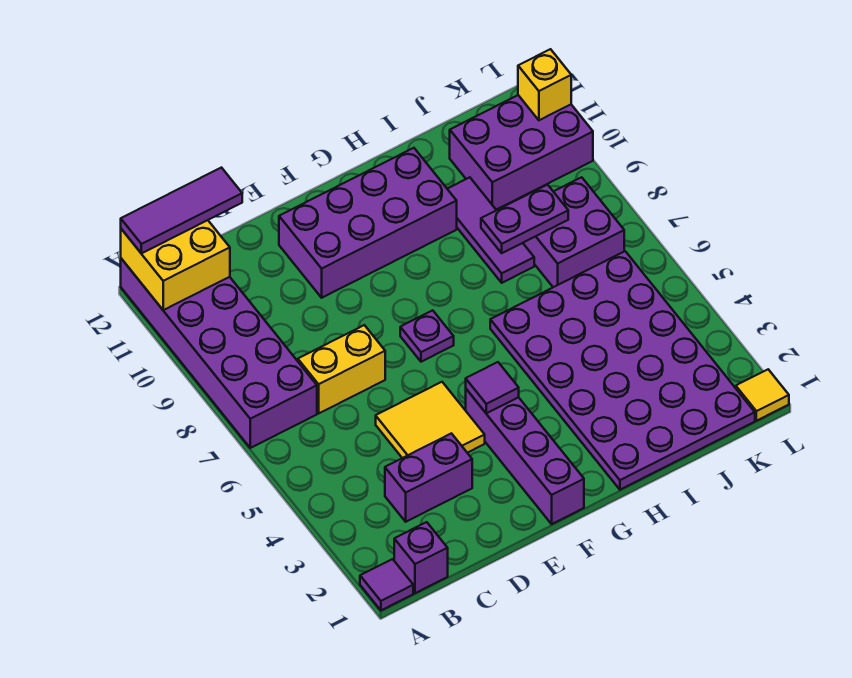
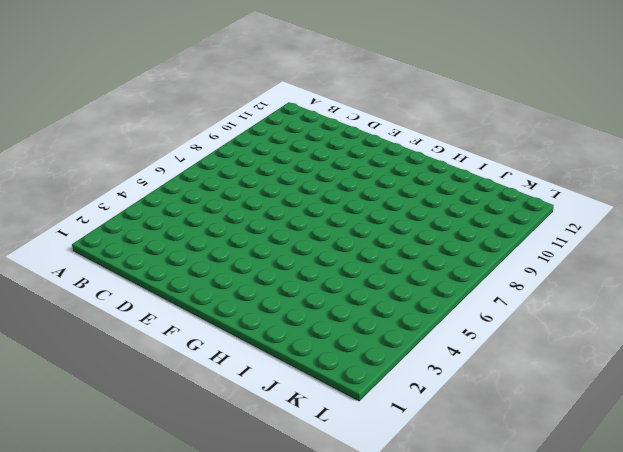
none -> purple tile A1 level 1
none -> purple brick A7:B12 level 1
none -> purple brick B1 level 1

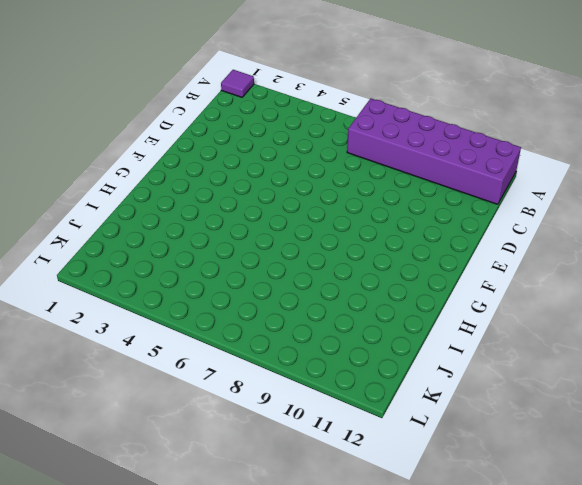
none -> purple brick B1 level 1
none -> purple brick C3:D3 level 1
none -> yellow brick C7:D7 level 1

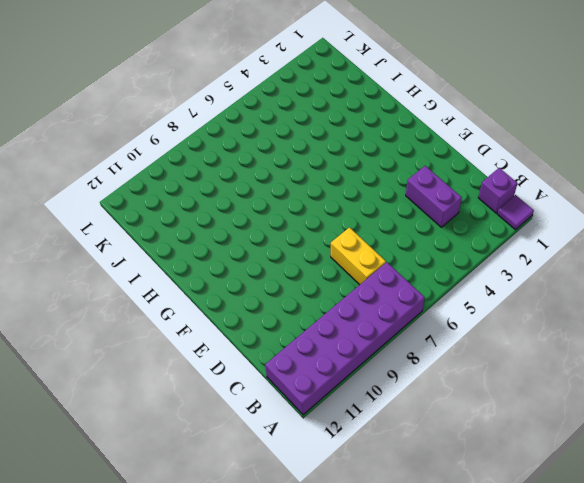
none -> yellow tile D4:E5 level 1
none -> purple brick E10:H11 level 1
none -> purple brick F1:F4 level 1

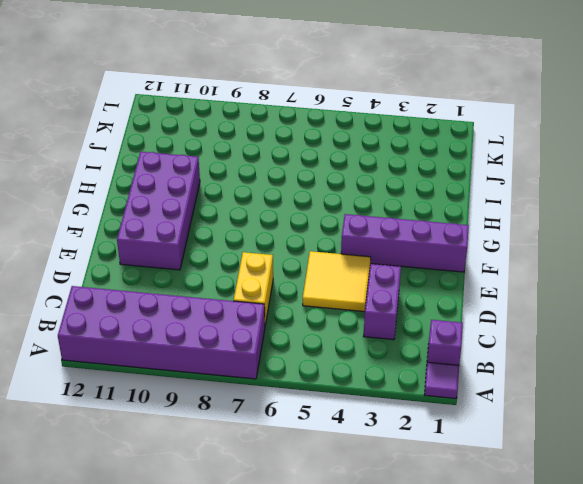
none -> purple plate F7 level 1
none -> purple plate H1:K6 level 1
none -> purple tile I8:I10 level 1

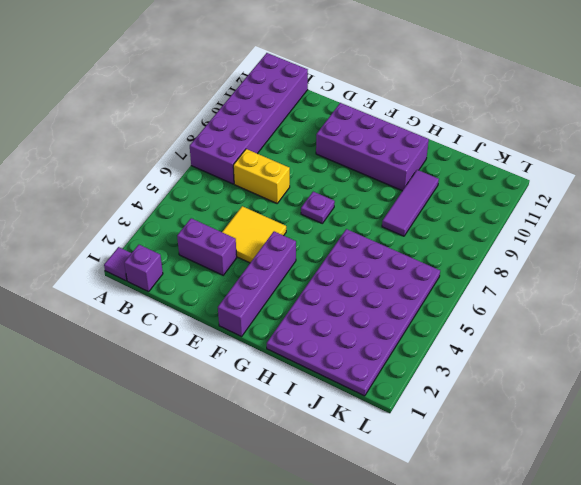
none -> purple brick J7:K8 level 1
none -> purple brick J10:L11 level 1
none -> yellow tile L1 level 1

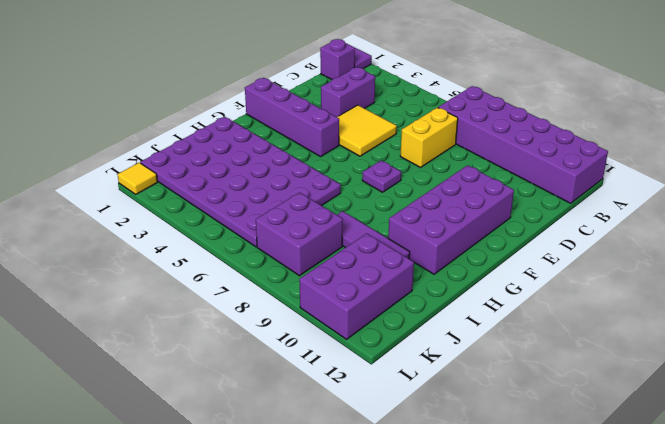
none -> yellow brick A11:B12 level 2
none -> purple tile F4 level 2
none -> purple plate I8:J8 level 2

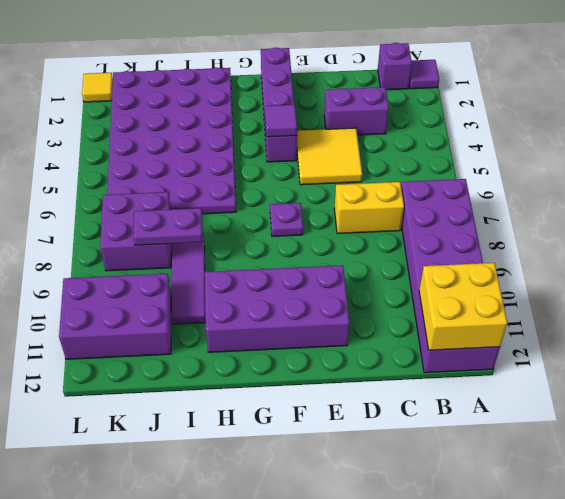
none -> yellow brick L11 level 2
none -> purple tile A12:C12 level 3

